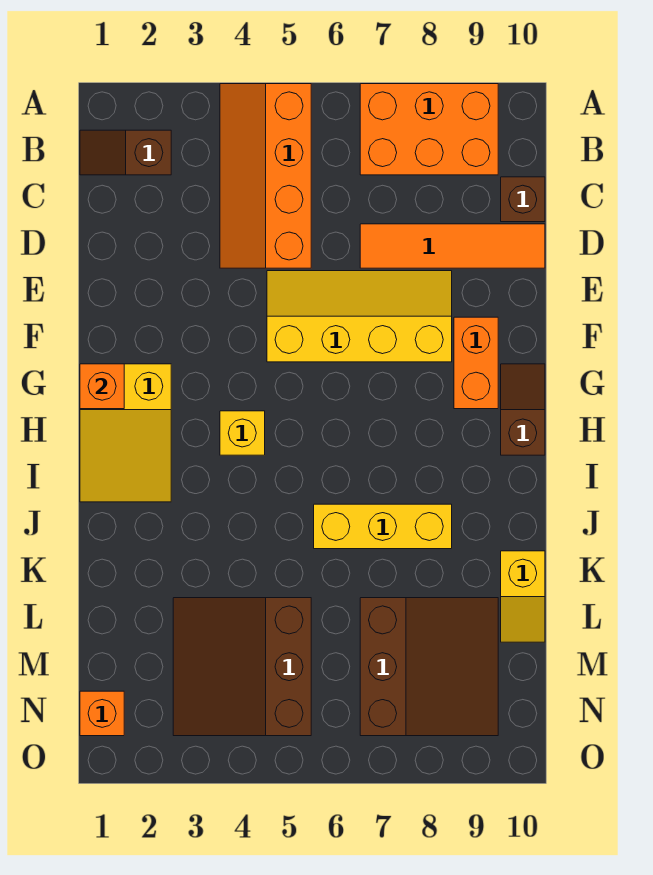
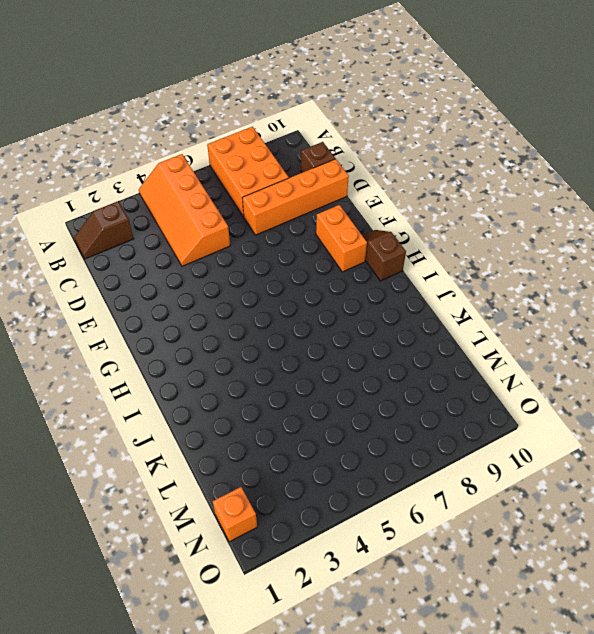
orange brick A7:C8 level 1 -> orange brick A7:B9 level 1
orange brick D7:D10 level 1 -> orange tile D7:D10 level 1
none -> yellow slope E5:F8 level 1 top F
none -> yellow slope G1:I2 level 1 top G
none -> yellow brick H4 level 1

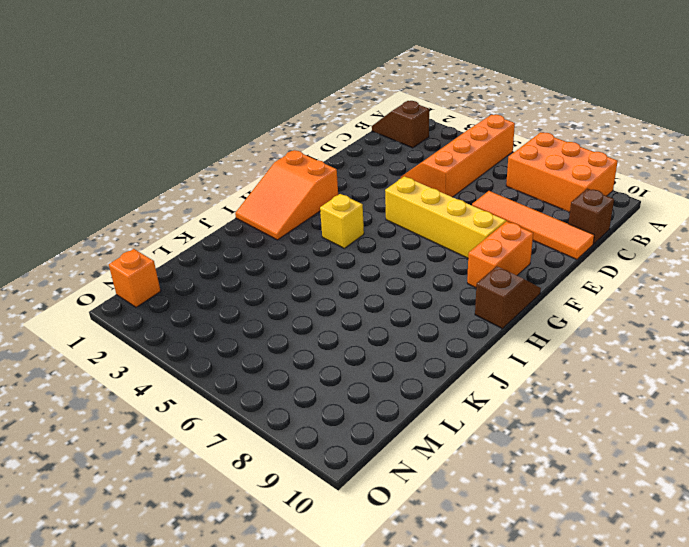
orange slope G1:I2 level 1 top G -> yellow slope G1:I2 level 1 top G
none -> yellow brick J6:J8 level 1
none -> yellow slope K10:L10 level 1 top K
none -> brown slope L3:N5 level 1 top 5

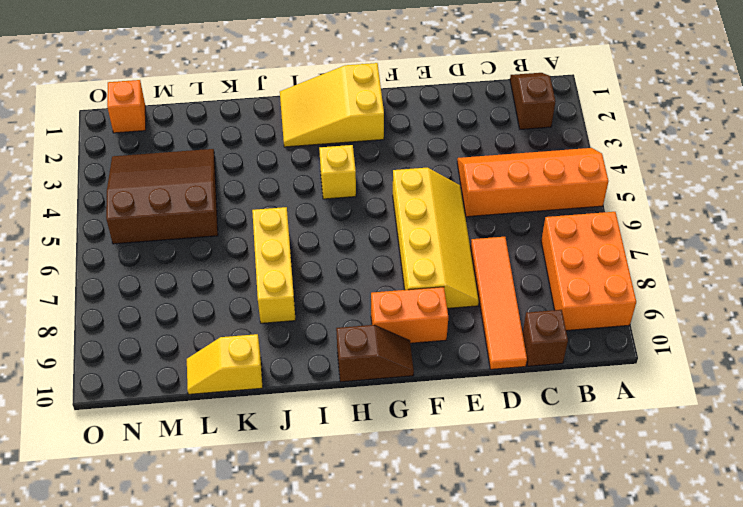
none -> brown slope L7:N9 level 1 top 7
none -> orange brick G1 level 2

